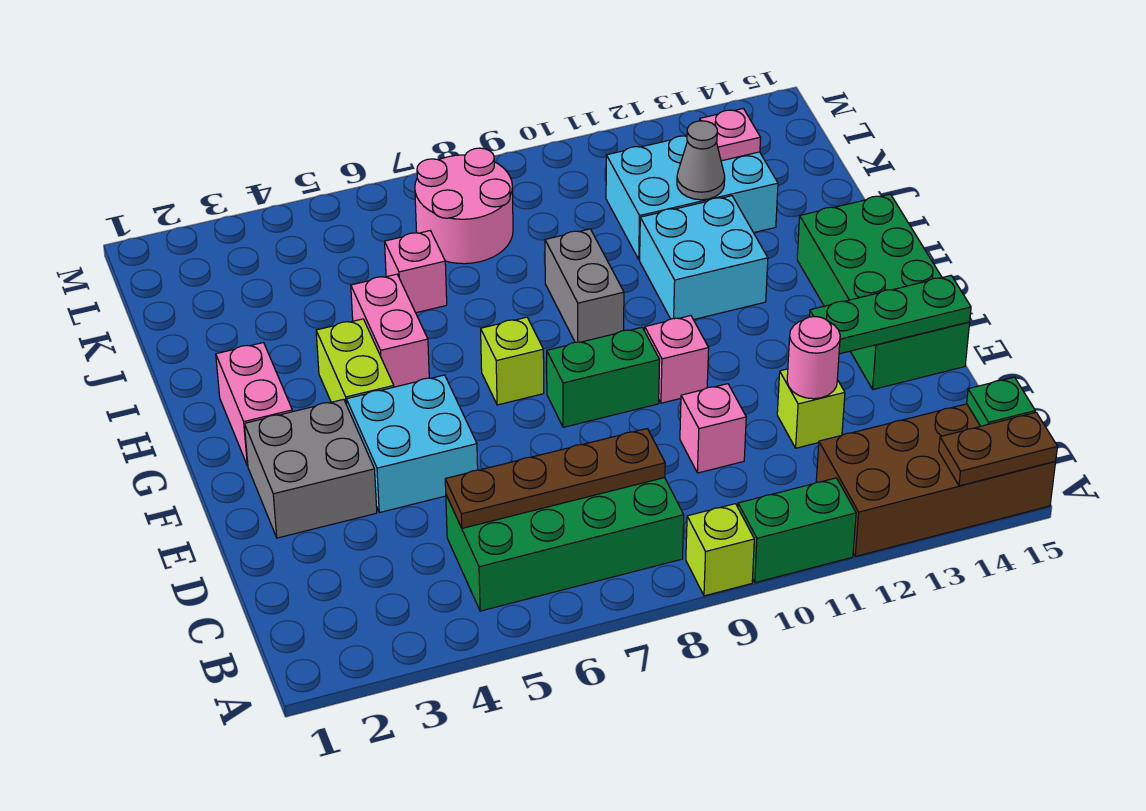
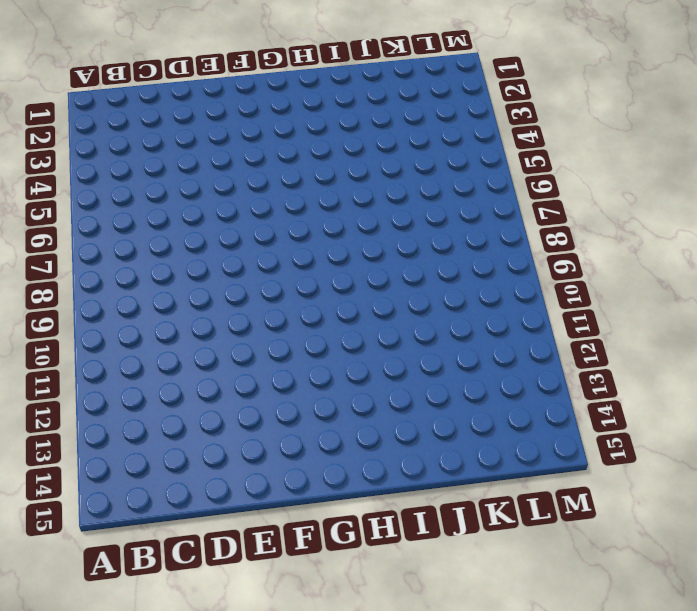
none -> lime brick A9 level 1
none -> green brick A10:A11 level 1
none -> brown brick A12:B15 level 1

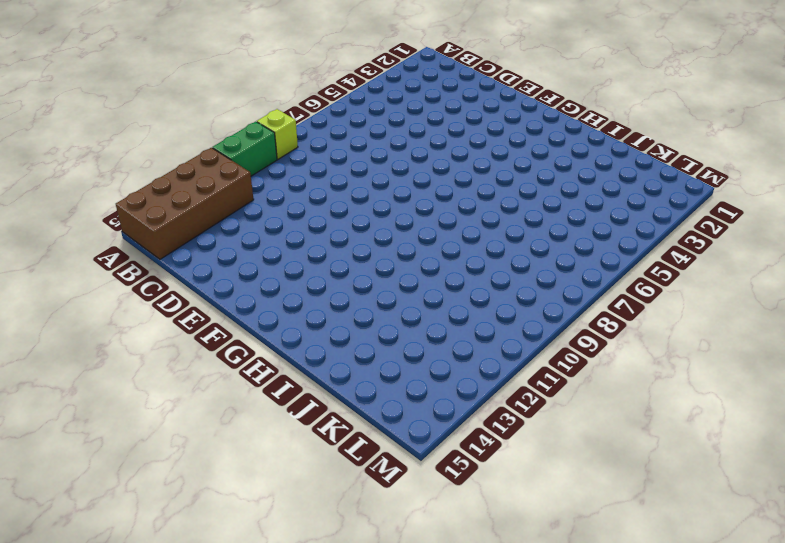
none -> green brick B5:C8 level 1
none -> pink brick D10 level 1
none -> lime brick D12 level 1

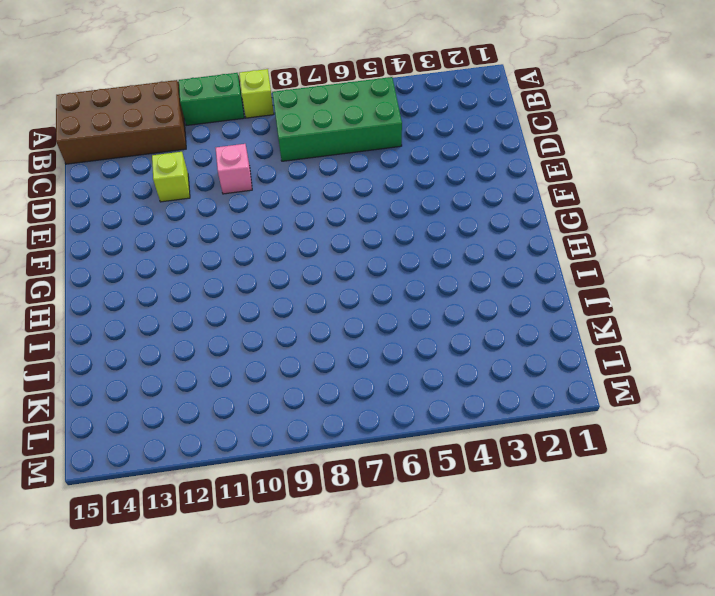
none -> grey brick E2:F3 level 1
none -> cyan brick E4:F5 level 1
none -> green brick E14:H15 level 1

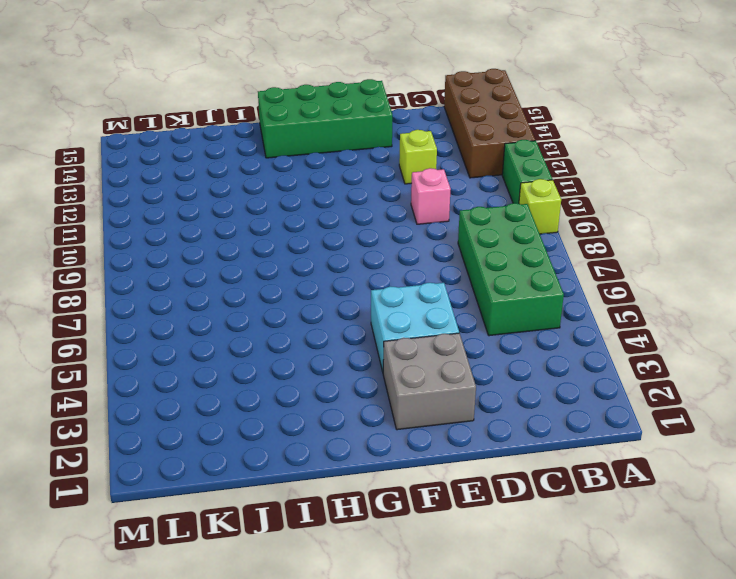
none -> green brick F8:F9 level 1
none -> pink brick F10 level 1
none -> pink brick G2:H2 level 1

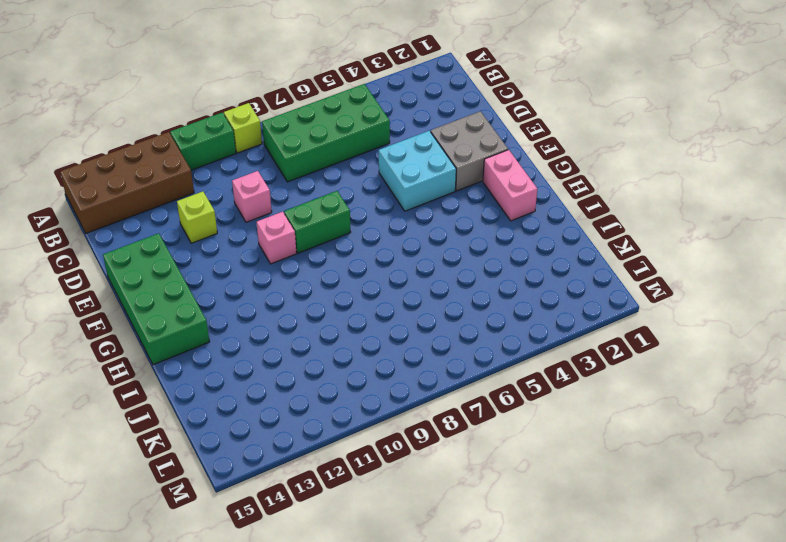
none -> lime brick G4:H4 level 1
none -> lime brick G7 level 1
none -> pink brick H5:I5 level 1

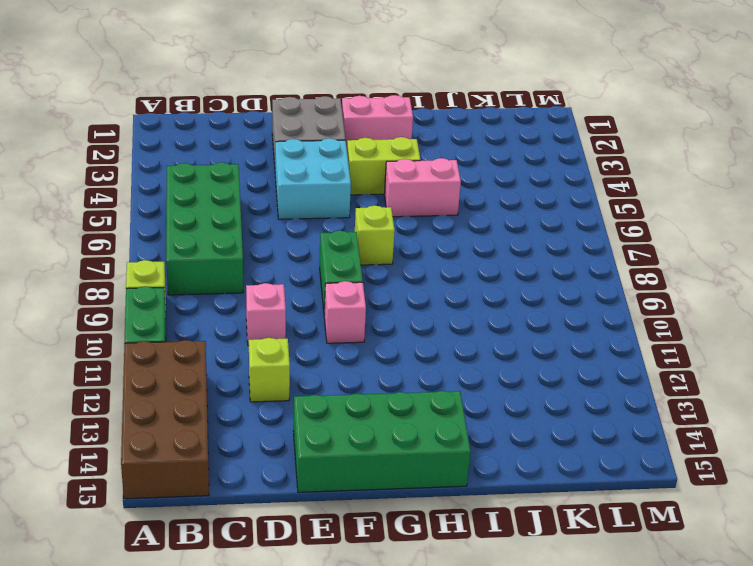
none -> grey brick H9:I9 level 1
none -> cyan brick H11:I12 level 1
none -> pink brick J6 level 1

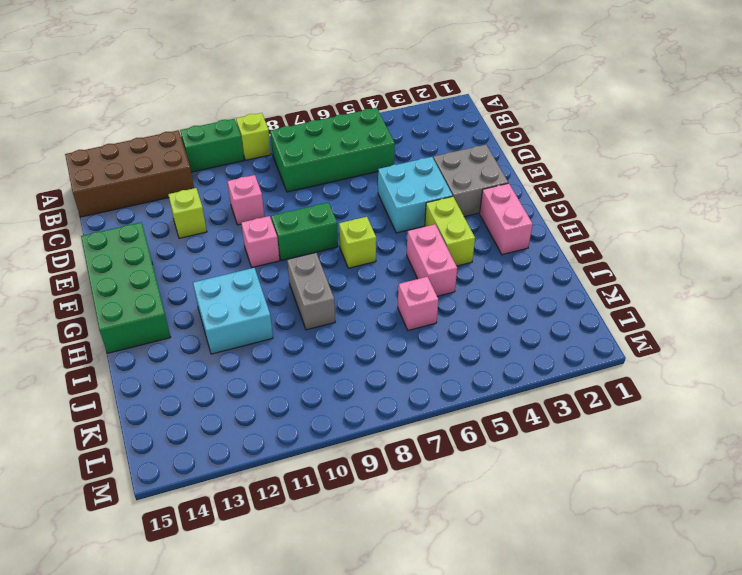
none -> cyan brick J11:K13 level 1
none -> pink round brick K7:L8 level 1
none -> brown plate A14:A15 level 2

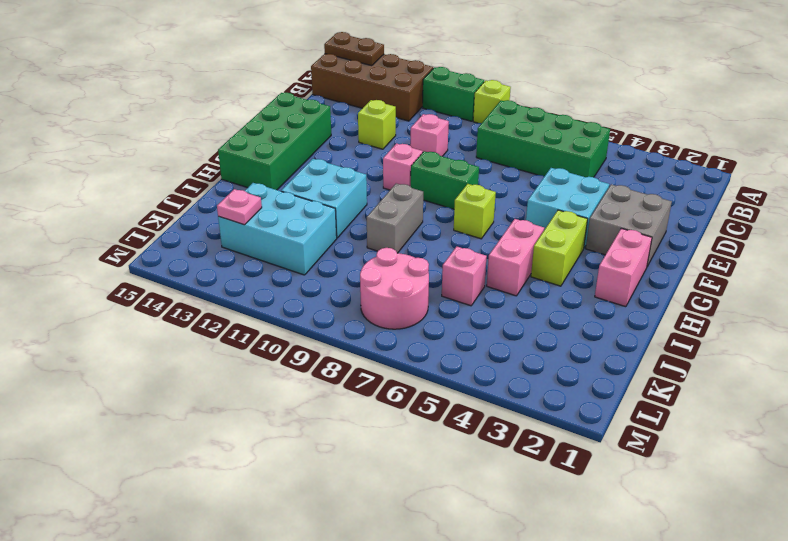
none -> green plate B15 level 2
none -> brown plate C5:C8 level 2
none -> pink round brick D12 level 2

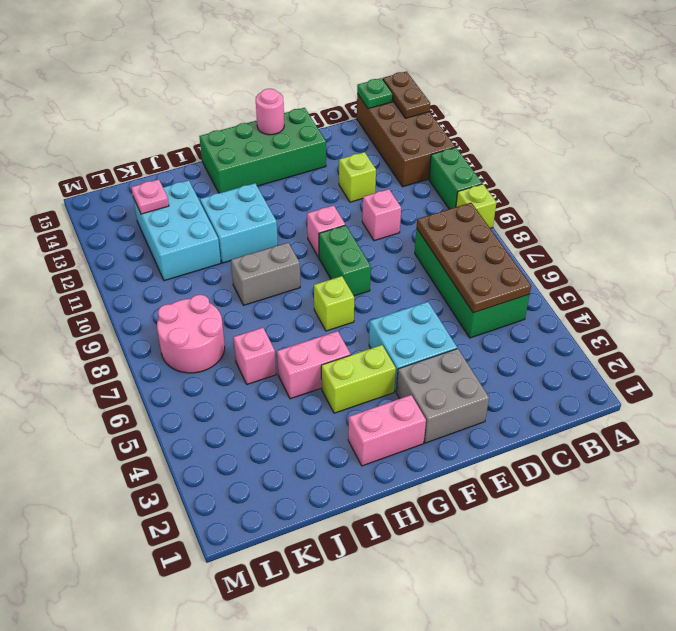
brown plate B5:C8 level 2 -> brown plate C5:C8 level 2
pink round brick F15 level 2 -> pink round brick D12 level 2
none -> green plate E13:E15 level 2
none -> grey cone J12 level 2

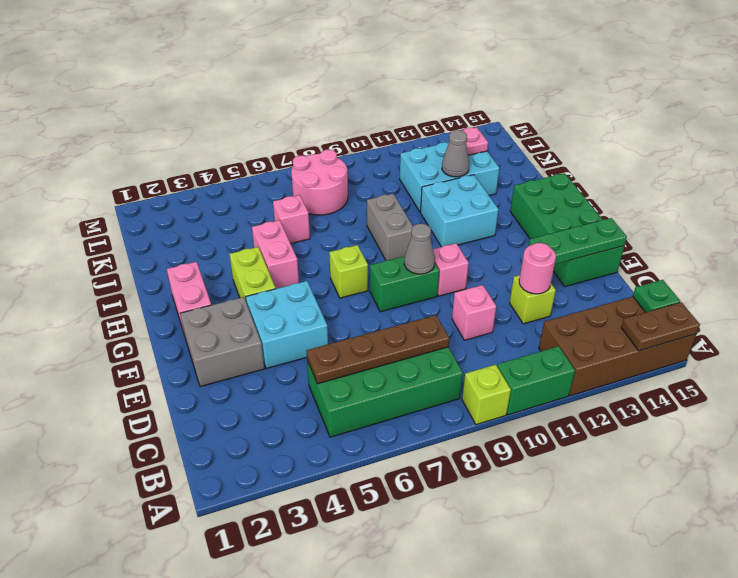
grey cone F9 level 2 -> none

